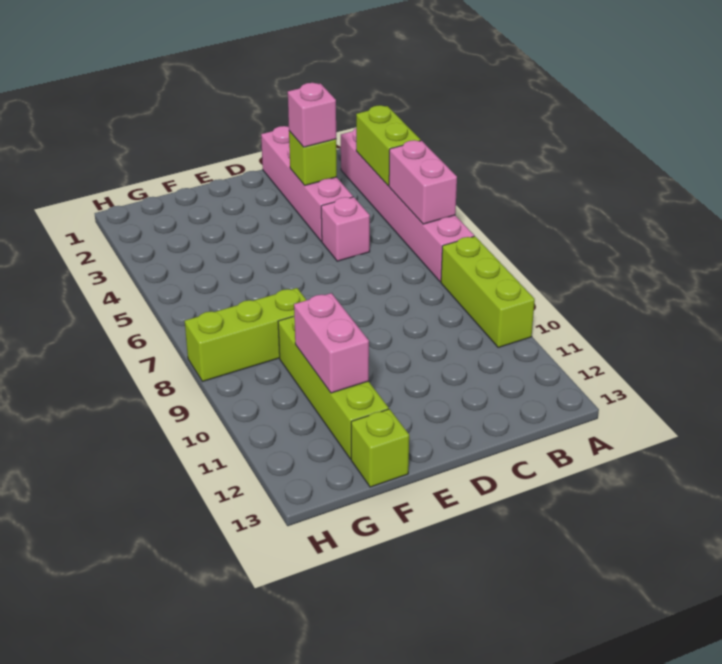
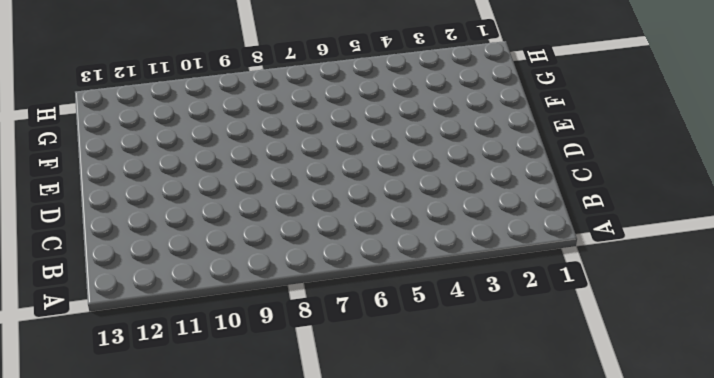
none -> pink brick A2:A7 level 1
none -> lime brick A8:A10 level 1
none -> pink brick C1:C4 level 1

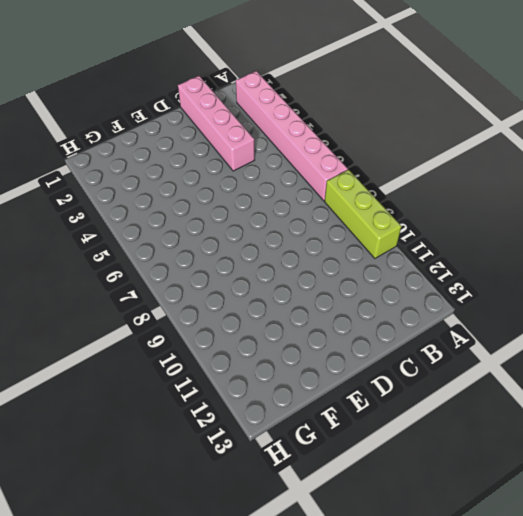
none -> pink brick C5 level 1
none -> lime brick F8:H8 level 1
none -> lime brick F9:F12 level 1

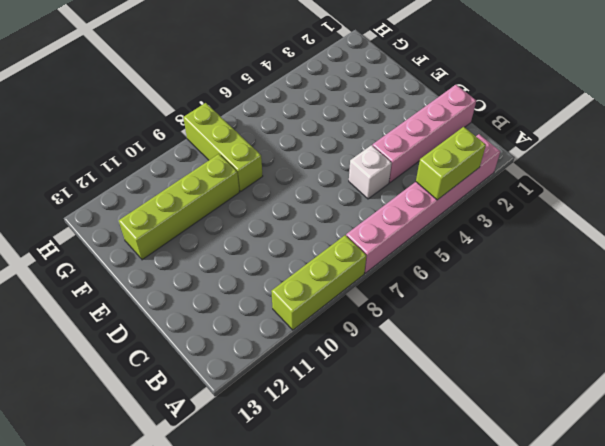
white brick C5 level 1 -> pink brick C5 level 1
none -> lime brick F13 level 1
none -> pink brick A5:A6 level 2
none -> lime brick C3 level 2

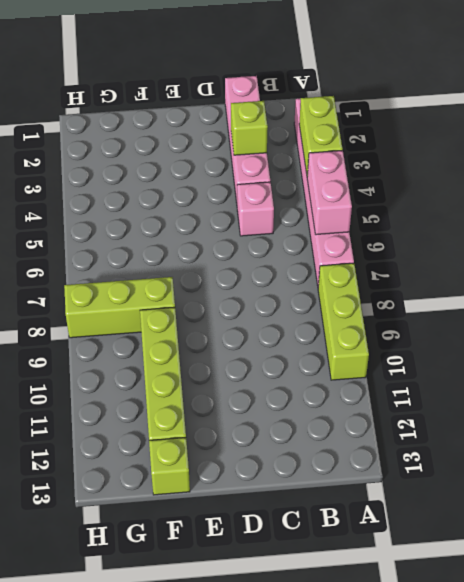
none -> pink brick F10:F11 level 2
none -> pink brick C3 level 3

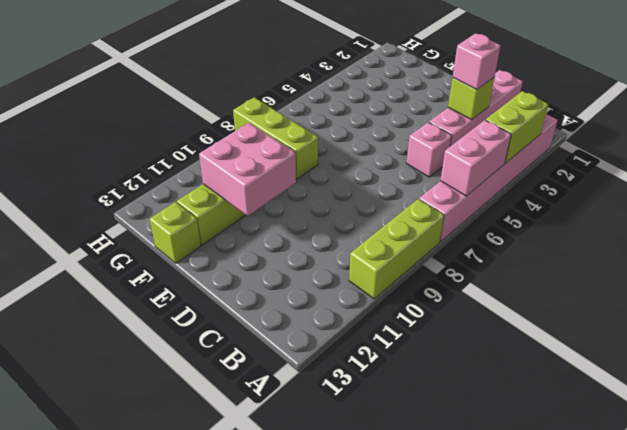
pink brick E10:F11 level 2 -> pink brick F10:F11 level 2

